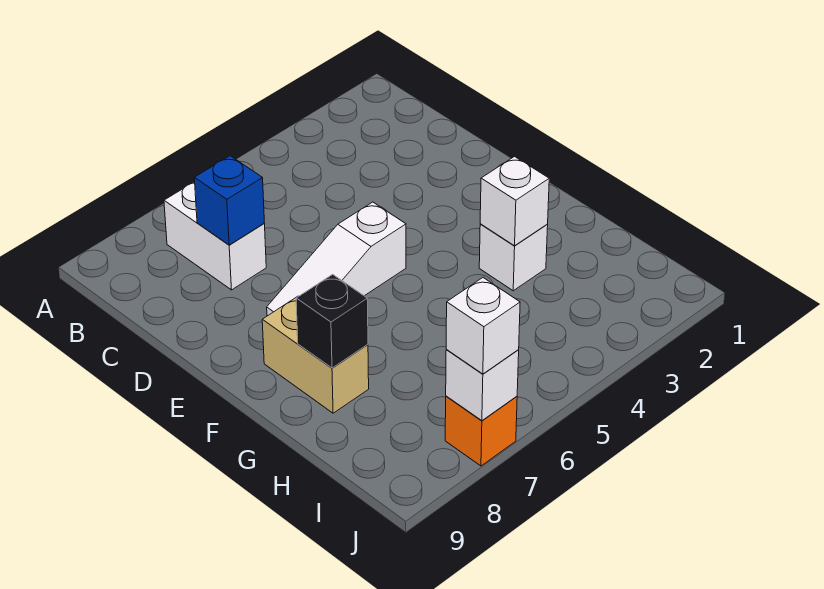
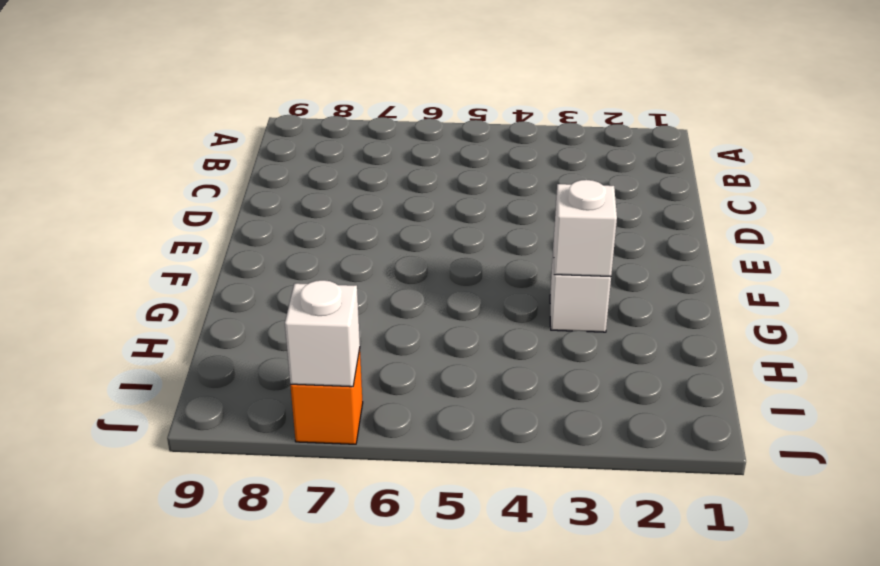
none -> white brick B7:C7 level 1
none -> white slope E5:E7 level 1 top 5

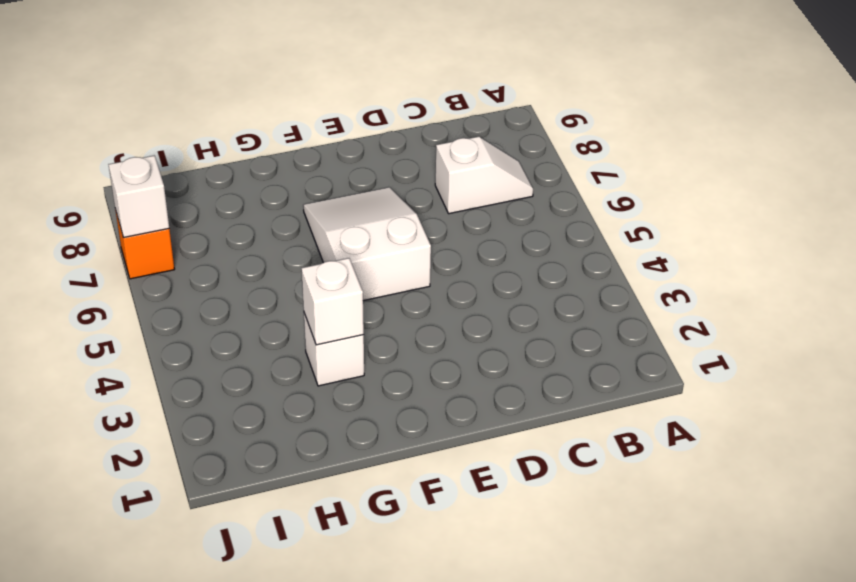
white slope B7:C7 level 1 top C -> white brick B7:C7 level 1
white slope E5:F7 level 1 top 5 -> white slope E5:E7 level 1 top 5
none -> tan brick F8:G8 level 1
none -> blue brick C7 level 2

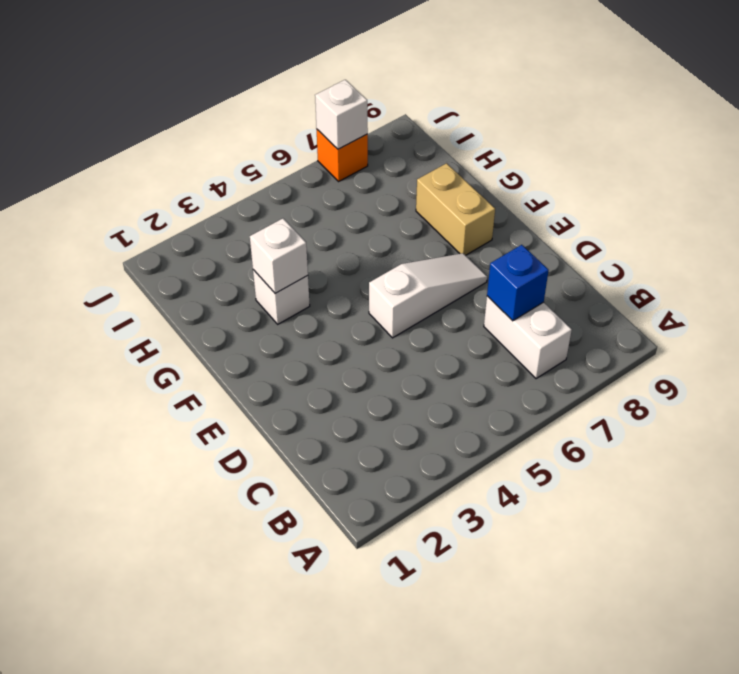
none -> black brick G8 level 2
none -> white brick J7 level 3

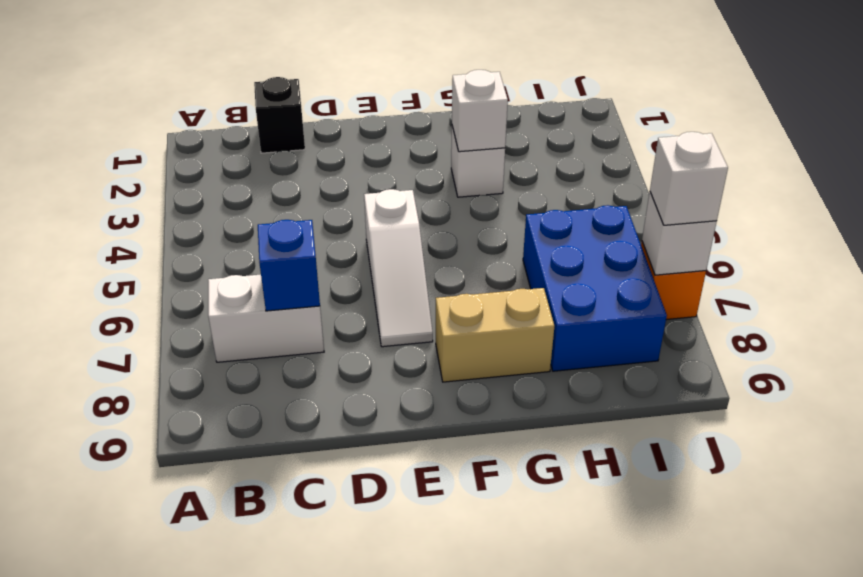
black brick C1 level 1 -> black brick G8 level 2
blue brick H6:I8 level 1 -> none

